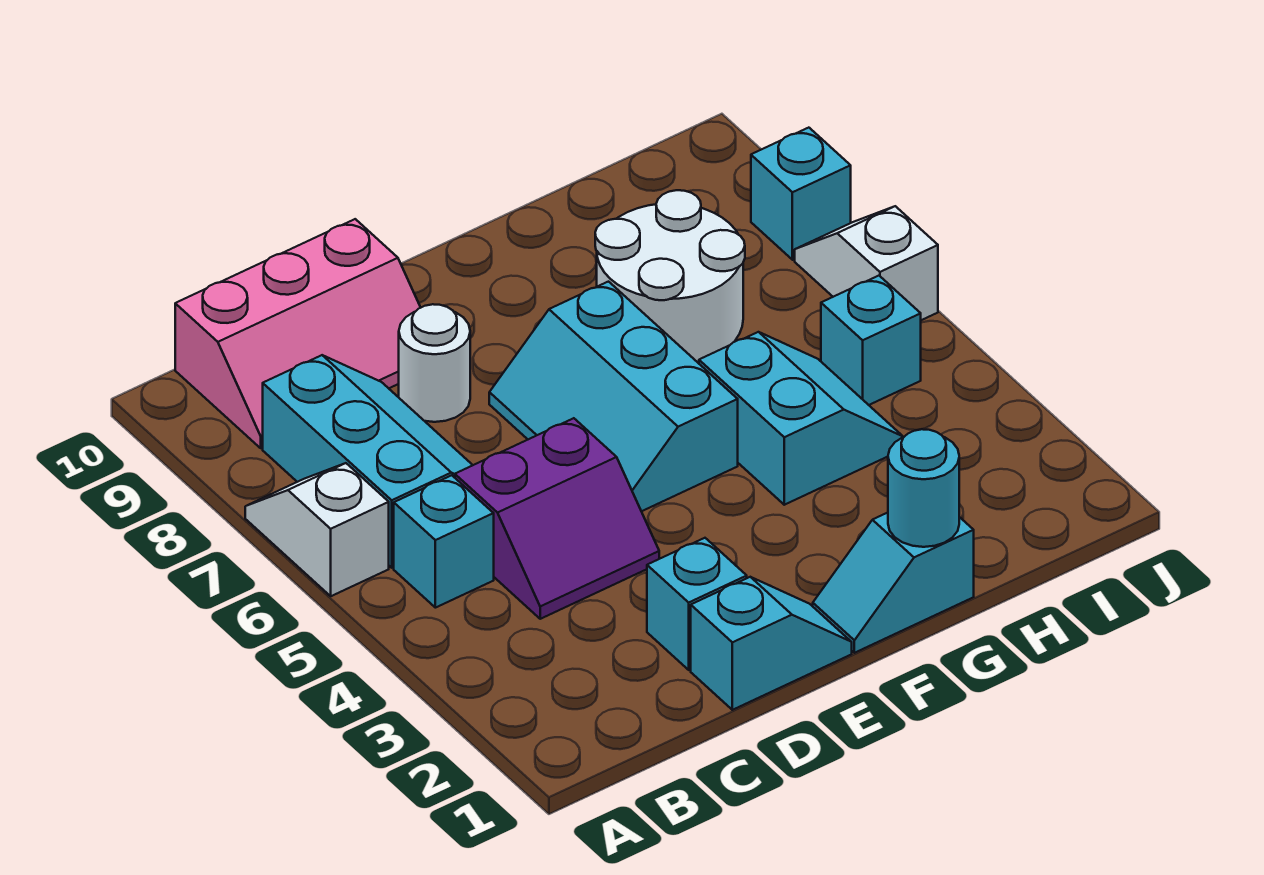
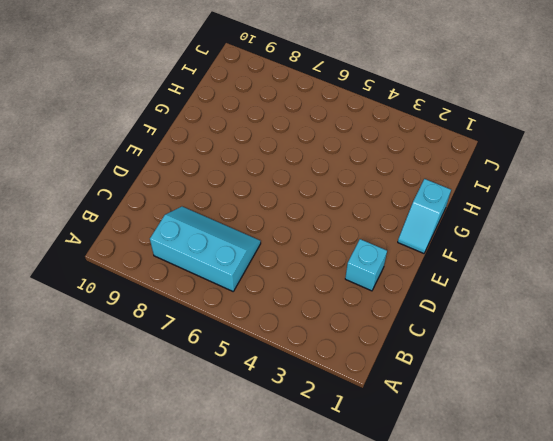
none -> white slope A6:A7 level 1 top 6
none -> cyan brick B5 level 1
none -> pink slope B9:D10 level 1 top 10

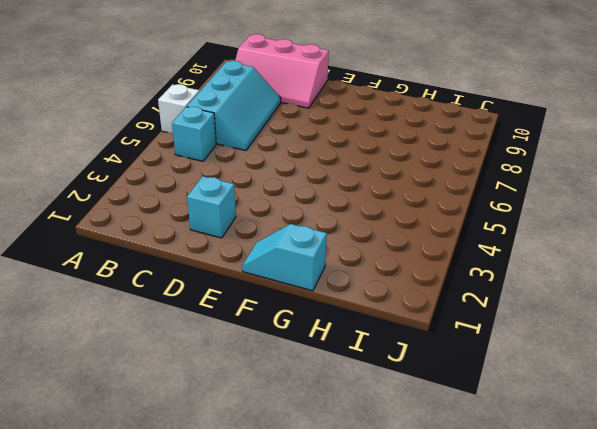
none -> purple slope C4:D5 level 1 top 5
none -> cyan slope D1:E1 level 1 top D
none -> white round brick D8 level 1

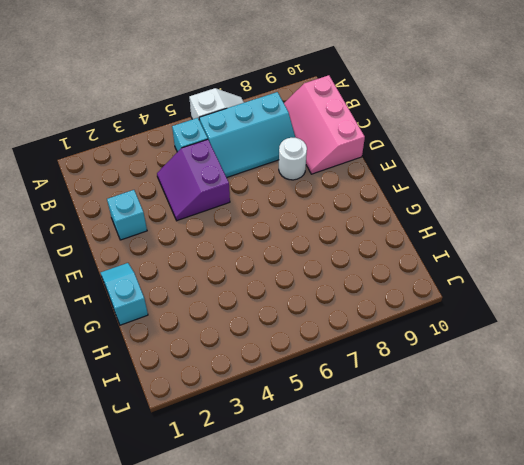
none -> cyan slope D1:E1 level 1 top D
none -> cyan slope E5:F7 level 1 top F
none -> cyan slope G4:H5 level 1 top G

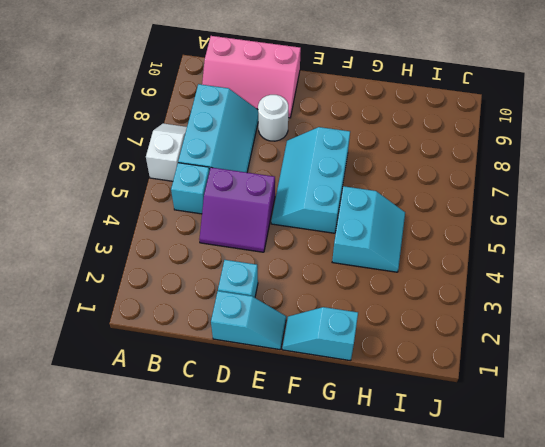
none -> white round brick G7:H8 level 1
none -> cyan brick I5 level 1
none -> white slope J6:J7 level 1 top 6

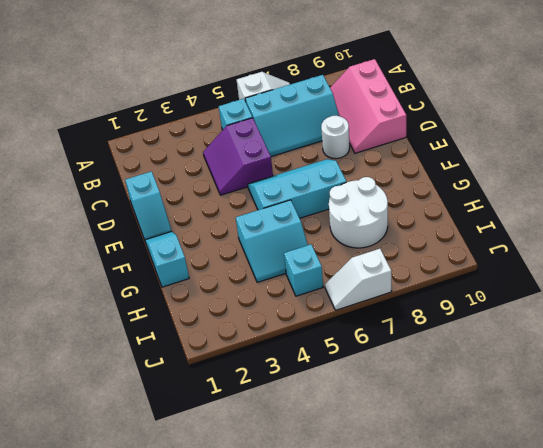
white slope J6:J7 level 1 top 7 -> white slope J6:J7 level 1 top 6
none -> cyan brick D2 level 1
none -> cyan brick J8 level 1
none -> cyan round brick G1 level 2

